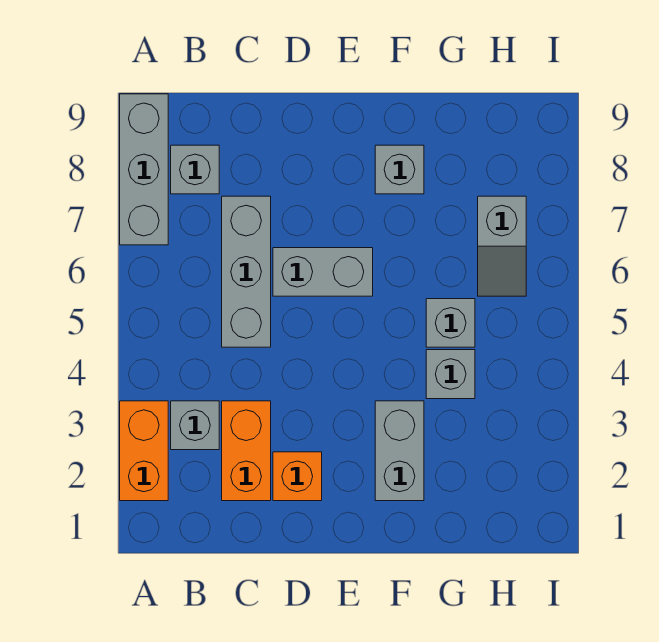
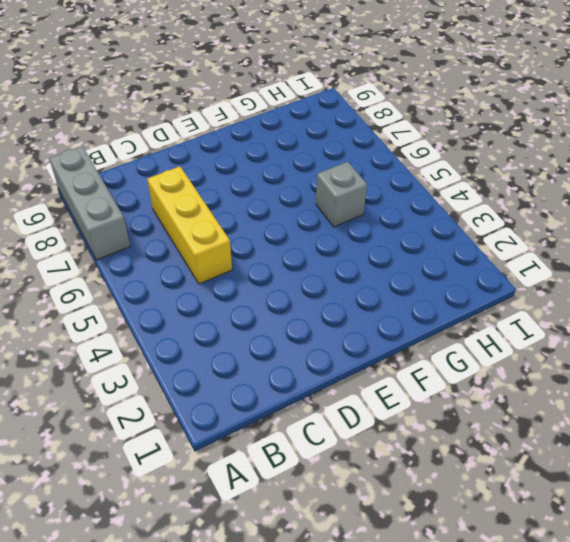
yellow brick C5:C7 level 1 -> grey brick C5:C7 level 1
none -> orange brick A2:A3 level 1
none -> grey brick B3 level 1
none -> grey brick B8 level 1

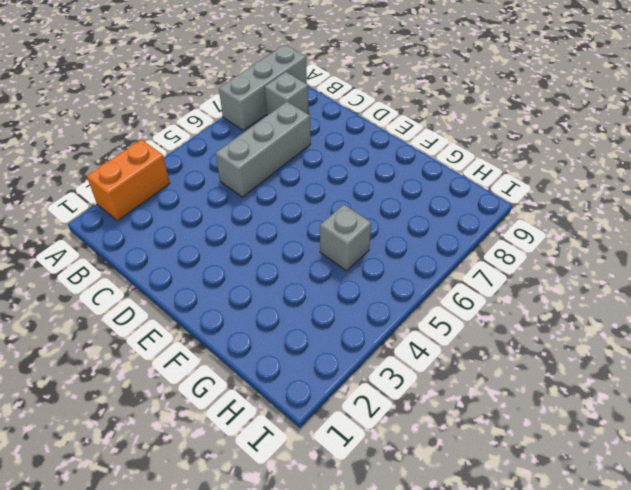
none -> grey brick B3 level 1
none -> orange brick C2:C3 level 1
none -> orange brick D2 level 1

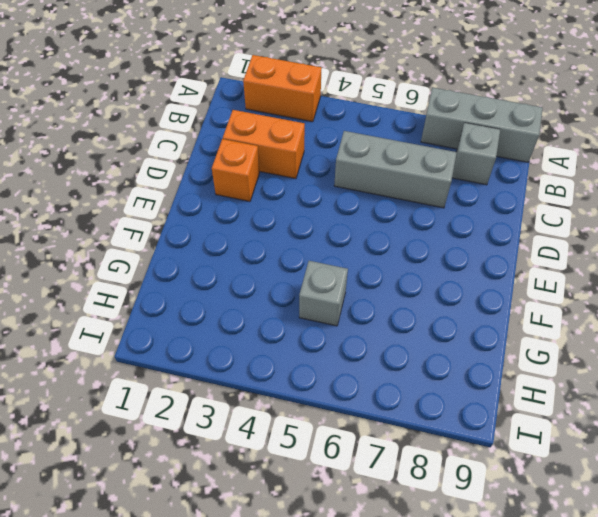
none -> grey brick B3 level 1
none -> grey brick D6:E6 level 1
none -> grey brick F2:F3 level 1

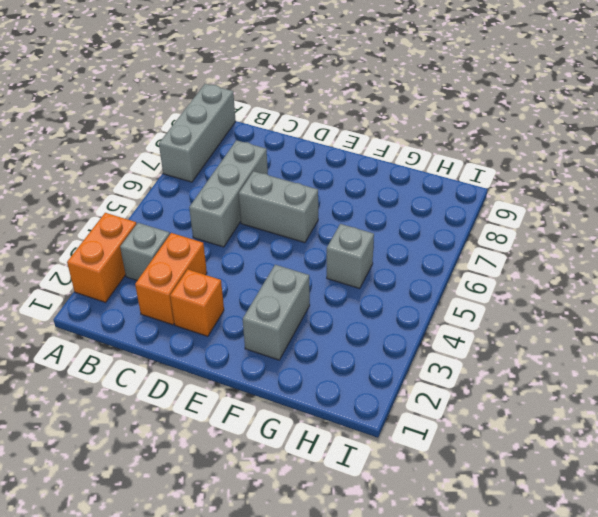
none -> grey brick B8 level 1
none -> grey brick F8 level 1
none -> grey brick G4 level 1

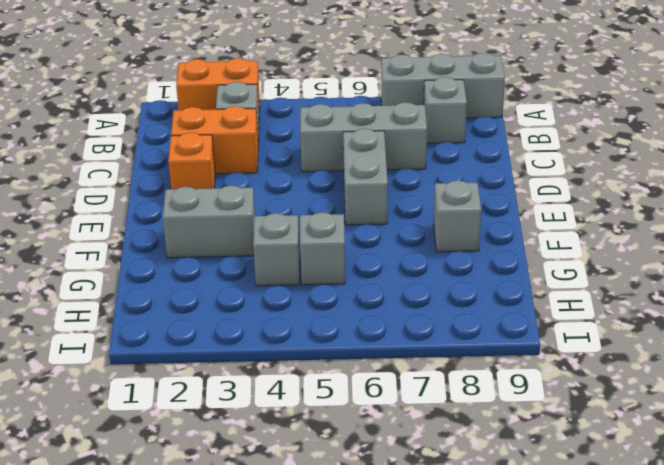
none -> grey slope H6:H7 level 1 top 7

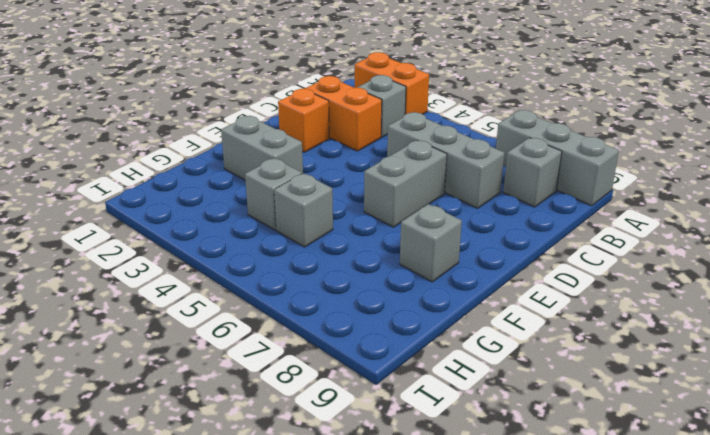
none -> grey slope H6:H7 level 1 top 7

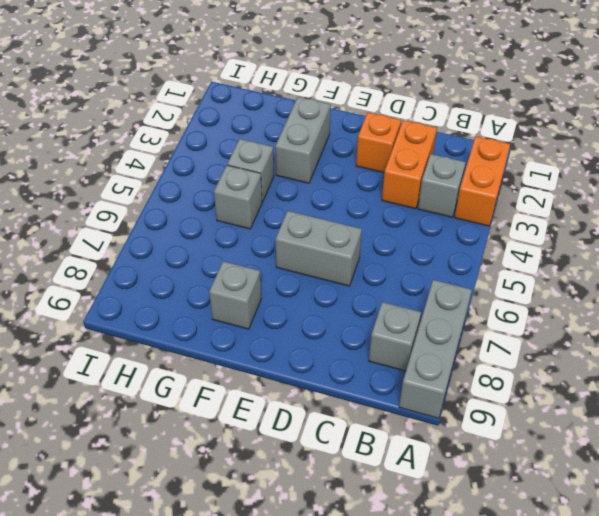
none -> grey brick C5:C7 level 1
none -> grey slope H6:H7 level 1 top 7

